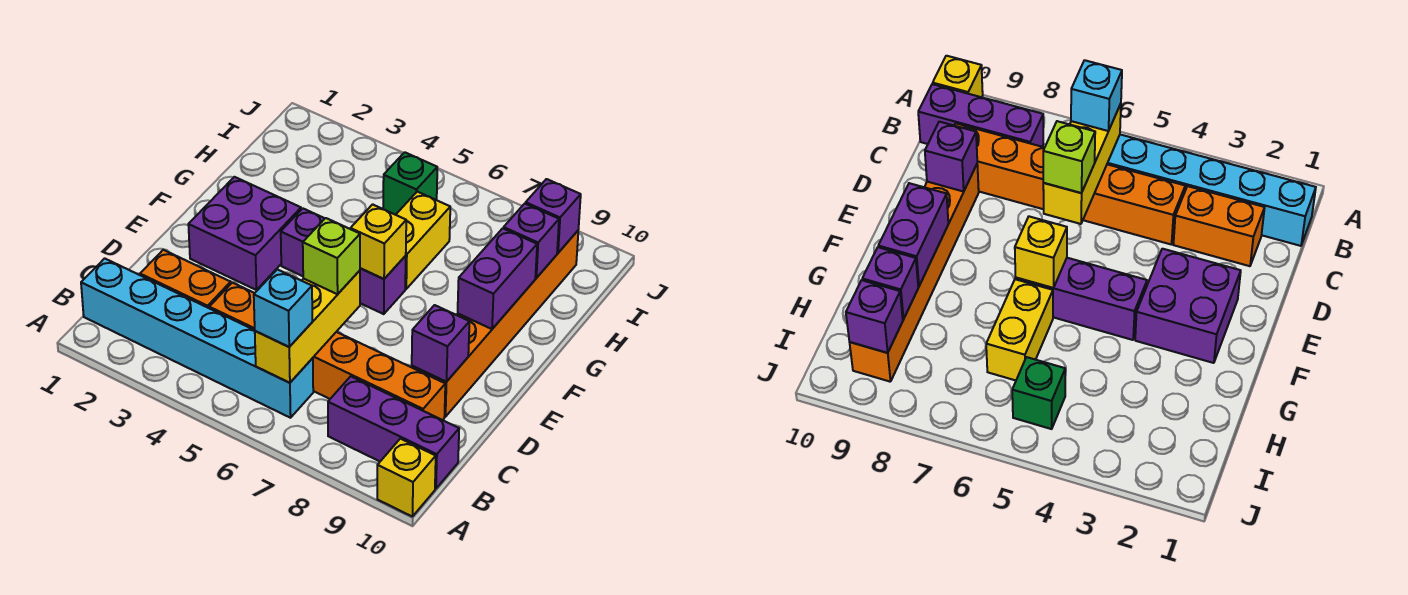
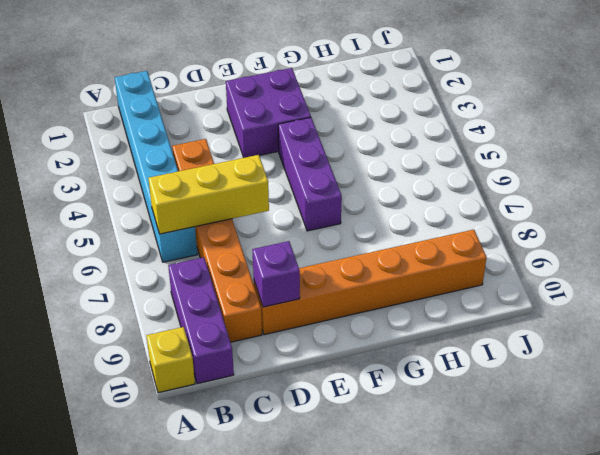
none -> orange brick C2:C3 level 1
none -> yellow brick G6:H6 level 1
none -> green brick I5 level 1

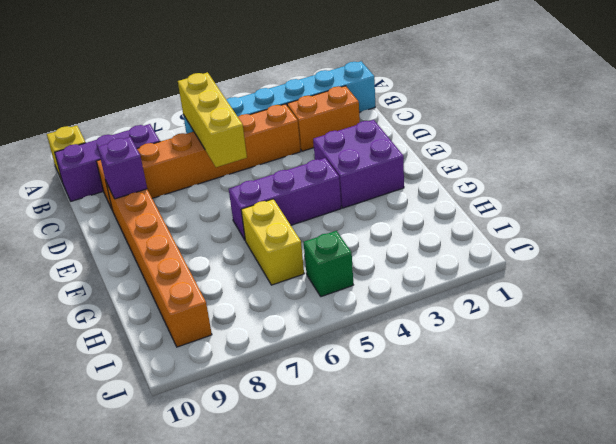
none -> yellow brick F6 level 2
none -> purple brick F9:G9 level 2
none -> purple brick H9 level 2

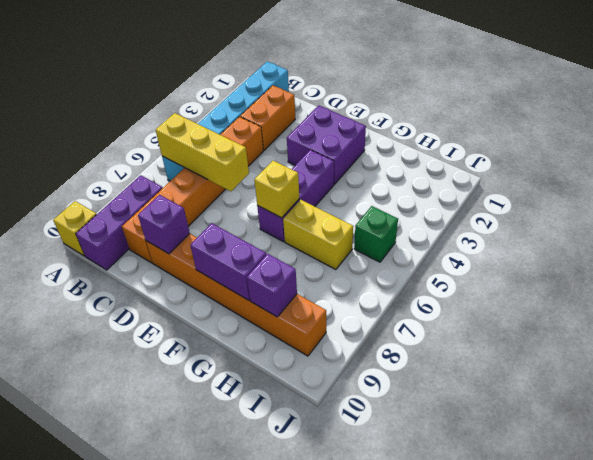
none -> purple brick I9 level 2
none -> cyan brick B6 level 3
none -> lime brick D6 level 3

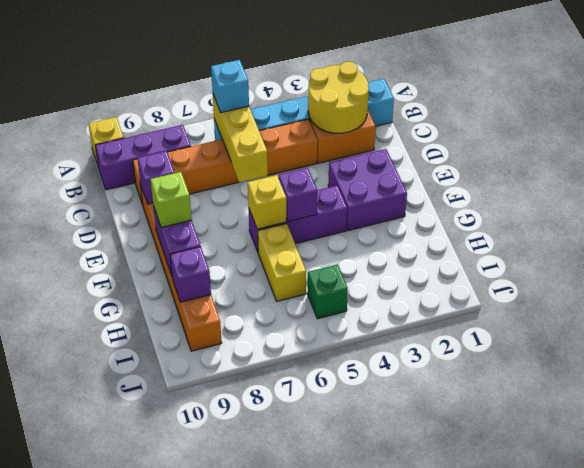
yellow round brick B2:C3 level 2 -> none
purple brick F5 level 2 -> purple brick I9 level 2
lime brick F9 level 3 -> lime brick D6 level 3

